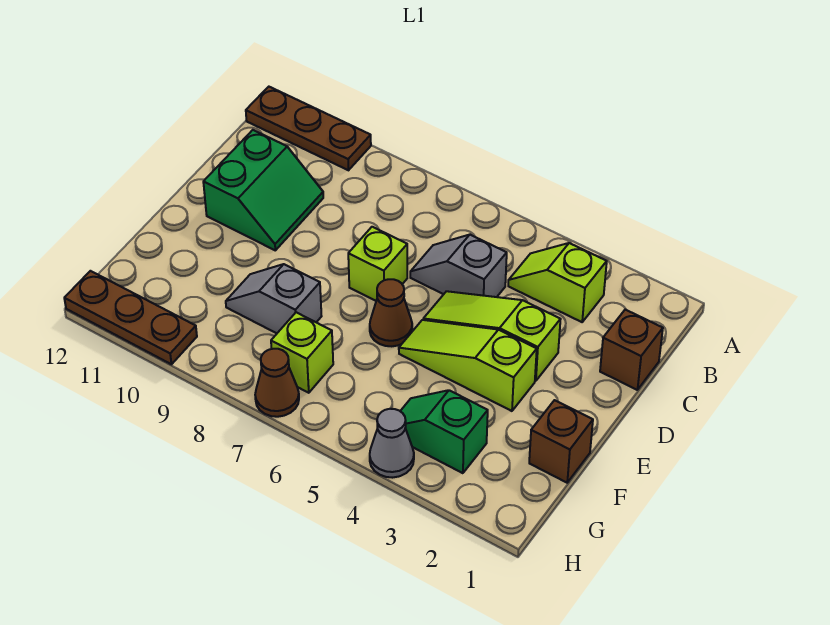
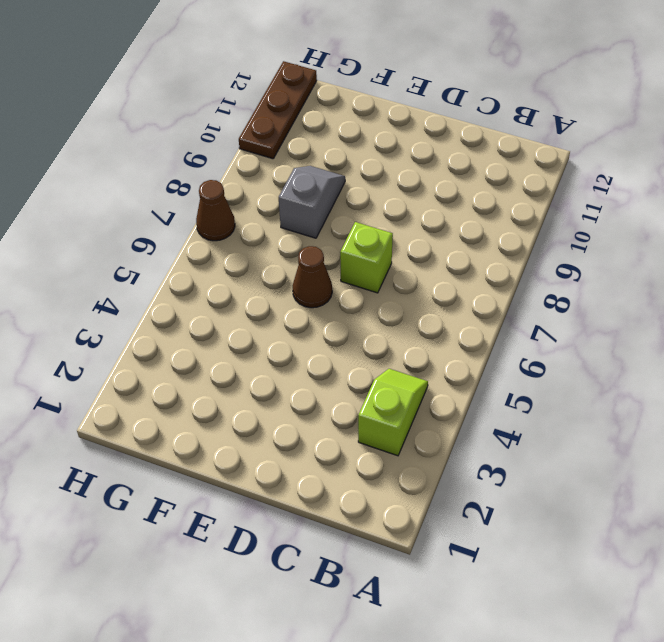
none -> brown plate A10:A12 level 1
none -> brown brick C1 level 1
none -> grey slope C5:C6 level 1 top 5

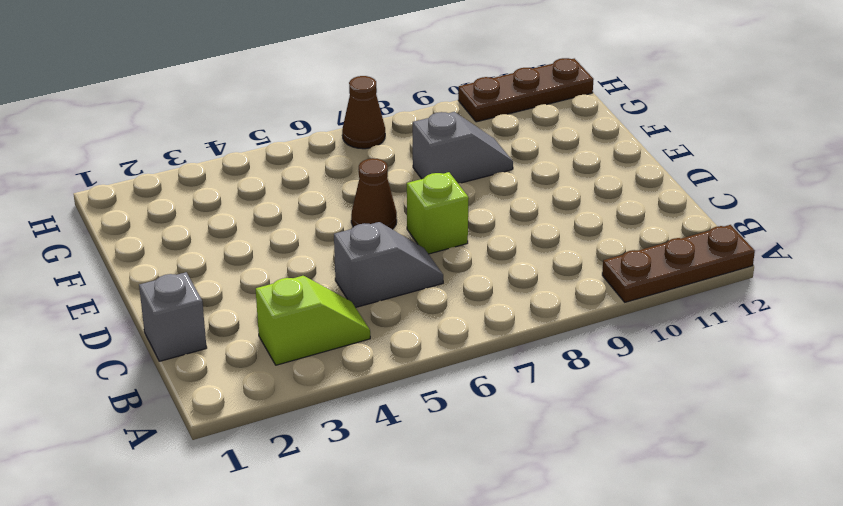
grey brick C1 level 1 -> brown brick C1 level 1
none -> green slope C10:D11 level 1 top 11
none -> lime slope D3:D5 level 1 top 3
none -> lime slope E3:E5 level 1 top 3

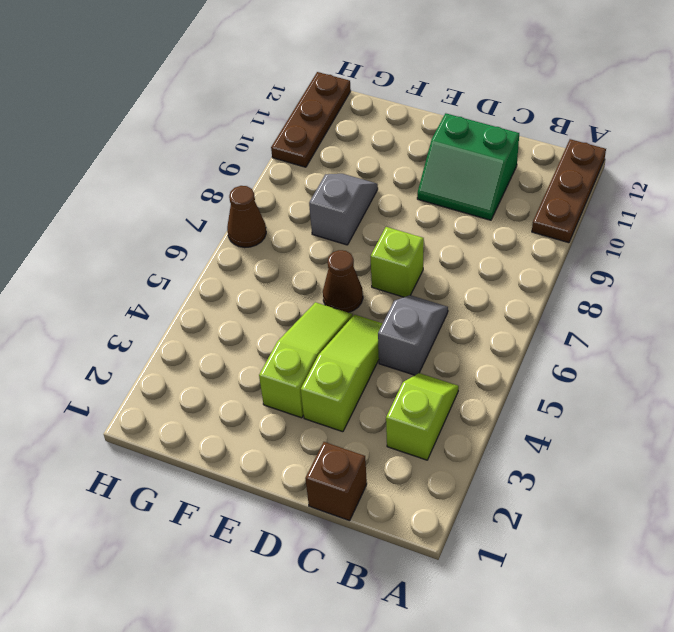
none -> brown brick F1 level 1
none -> green slope G3:G4 level 1 top 3
none -> lime brick G7 level 1

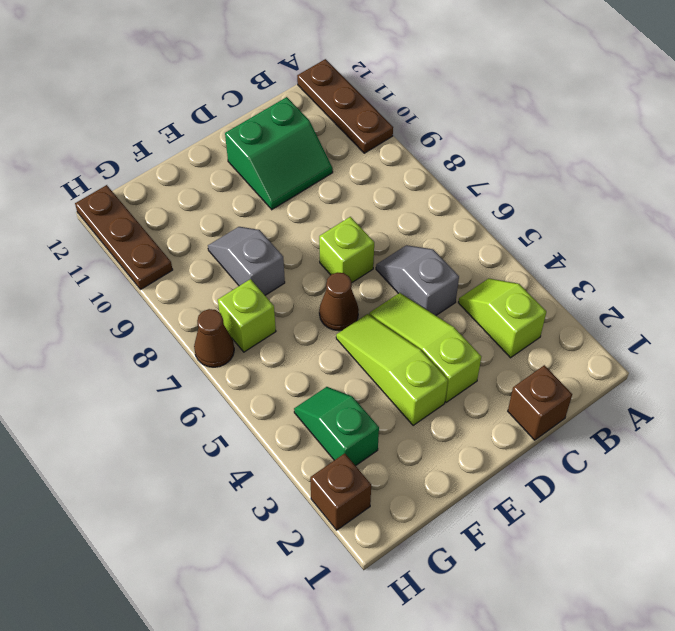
brown brick H2 level 1 -> brown brick F1 level 1
none -> grey cone H4 level 1

